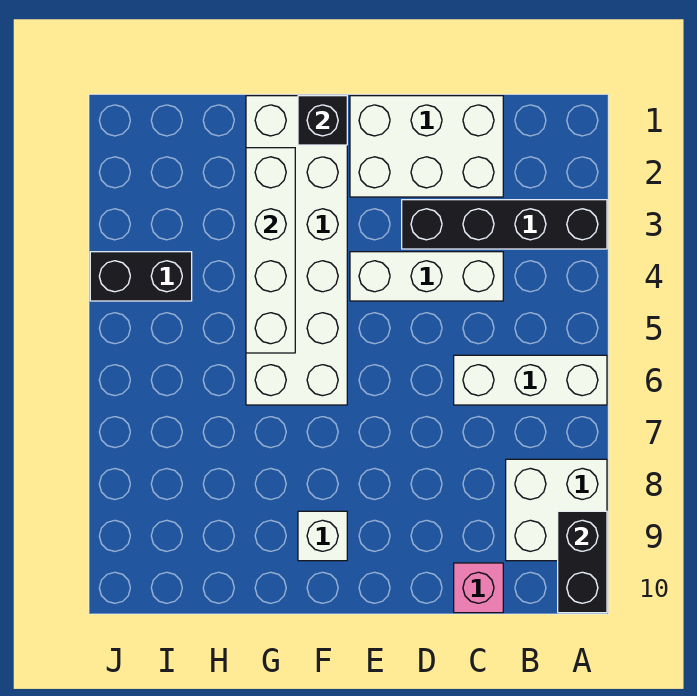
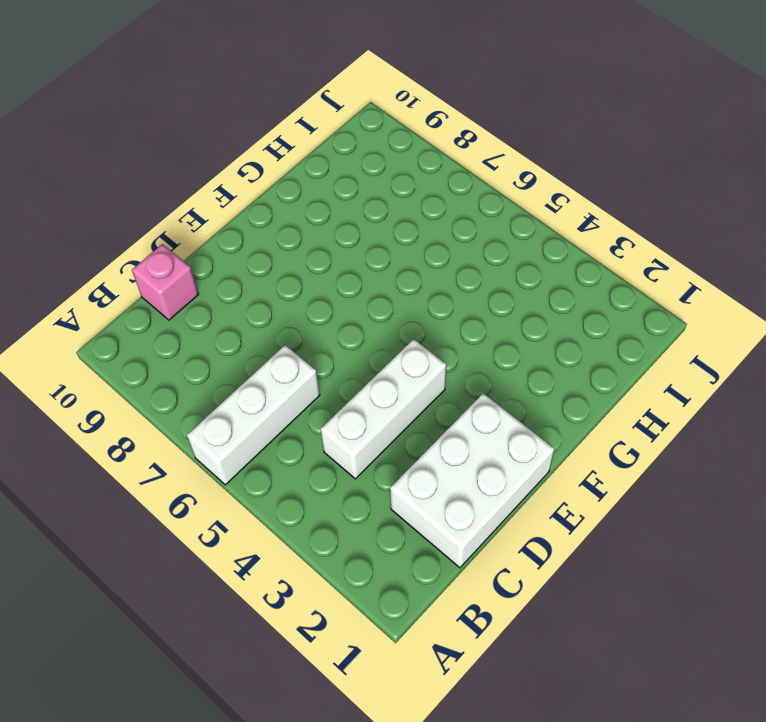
none -> black brick A3:D3 level 1
none -> white brick A8:B9 level 1
none -> white brick F1:G6 level 1

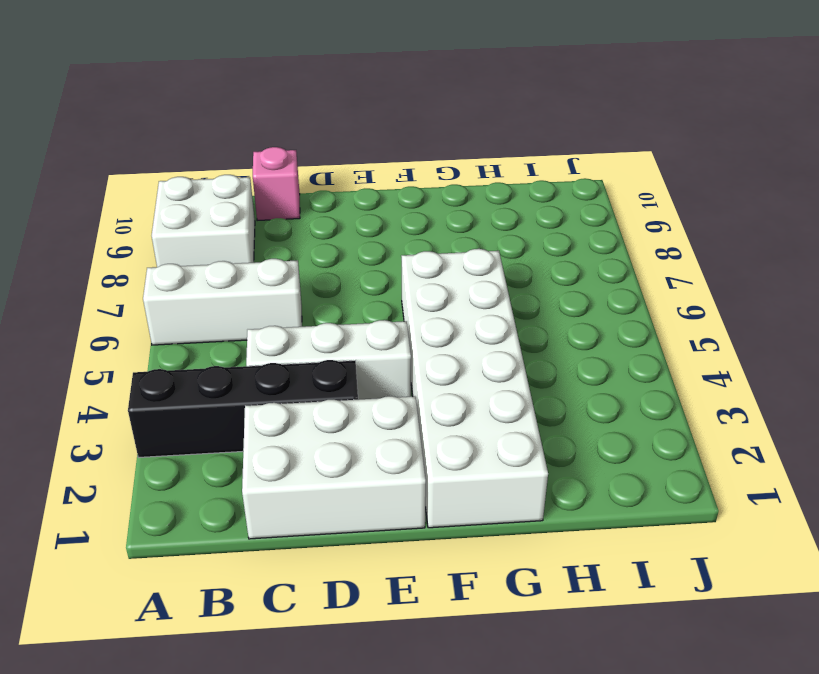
none -> white brick F9 level 1
none -> black brick I4:J4 level 1
none -> black brick A9:A10 level 2

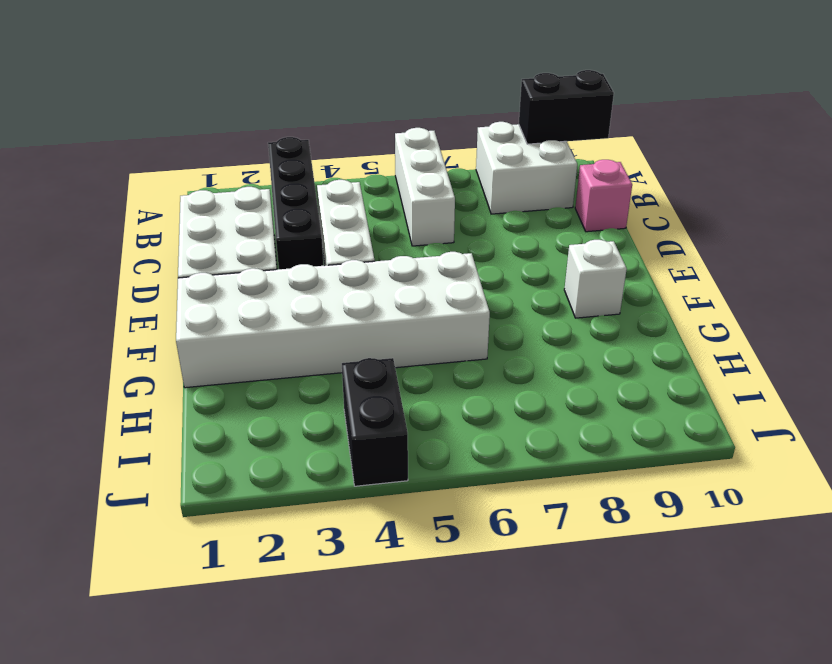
none -> black brick F1 level 2
none -> white brick G2:G5 level 2

